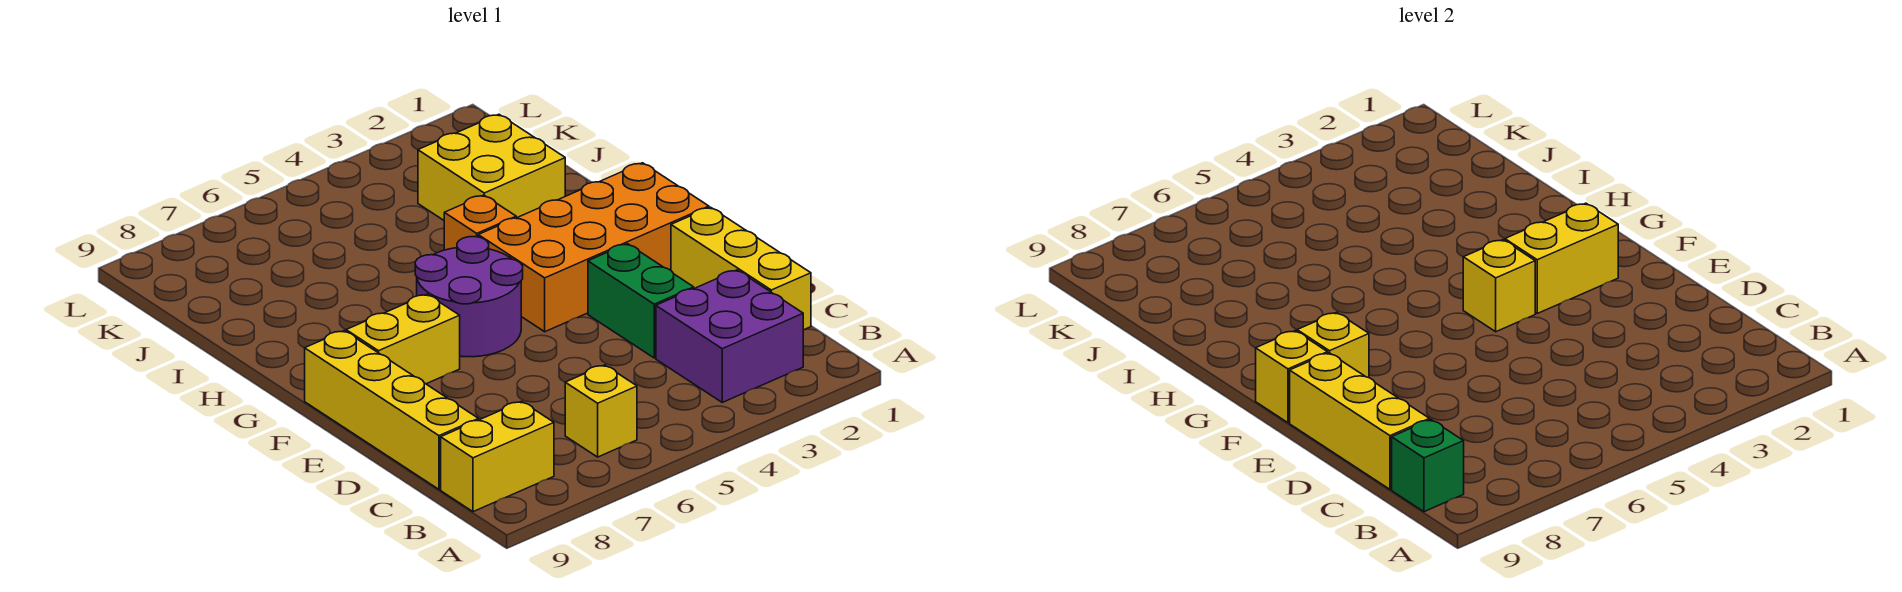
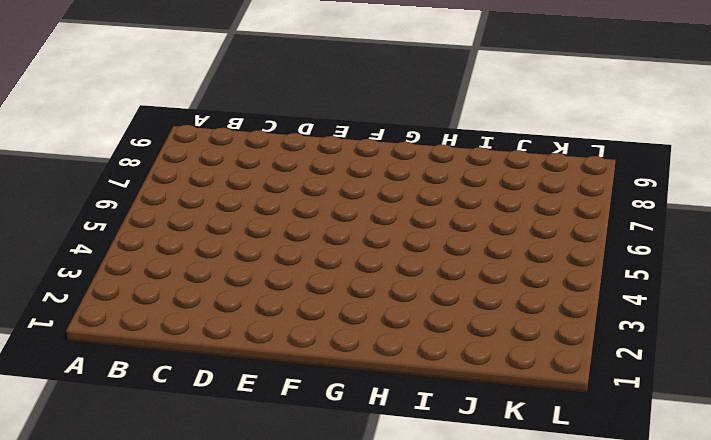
none -> purple brick B2:C3 level 1
none -> yellow brick B6 level 1
none -> yellow brick B8:B9 level 1

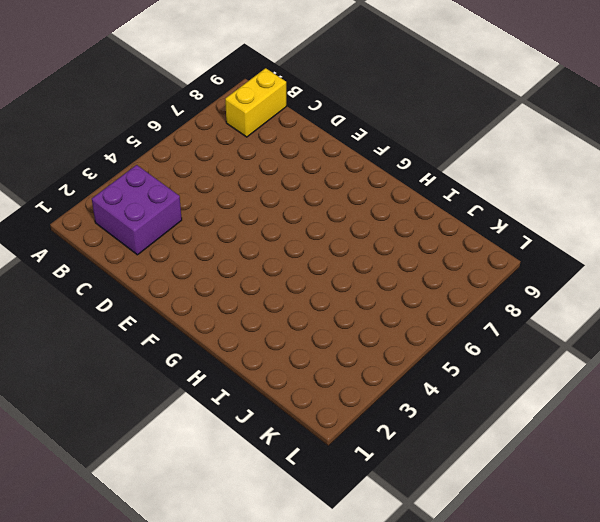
none -> yellow brick B6 level 1
none -> yellow brick C1:E1 level 1
none -> yellow brick C9:F9 level 1

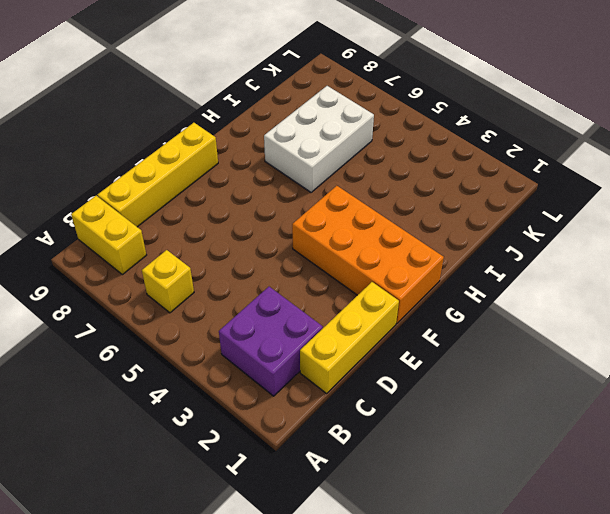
white brick H6:J7 level 1 -> none
none -> green brick D3:E3 level 1
none -> purple round brick F5:G6 level 1
none -> yellow brick F7:F8 level 1

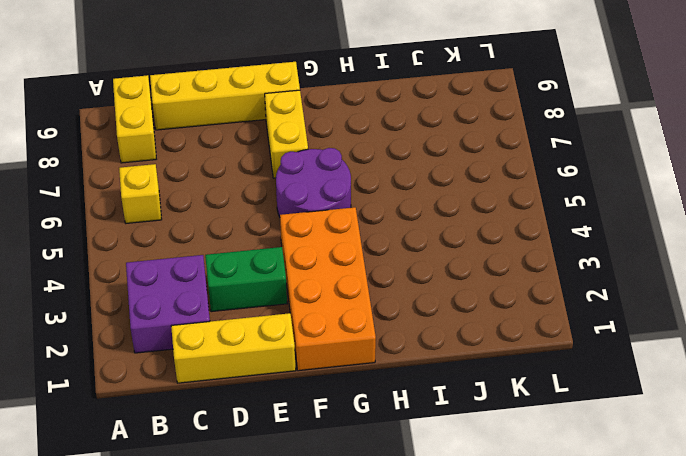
none -> orange brick H4 level 1
none -> yellow brick I2:J3 level 1
none -> green brick B9 level 2

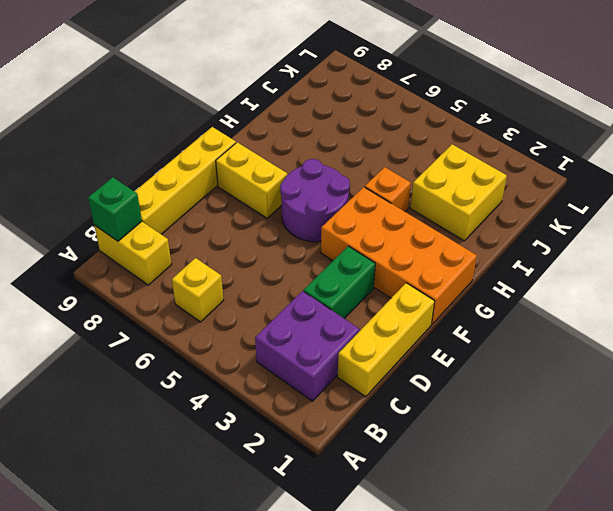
none -> yellow brick C9:E9 level 2
none -> yellow brick F2:F3 level 2
none -> yellow brick F4 level 2

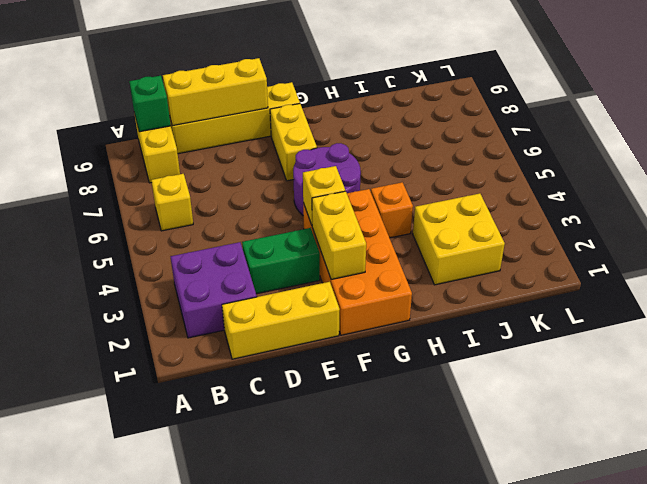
none -> yellow brick F8 level 2
none -> yellow brick F9 level 2

